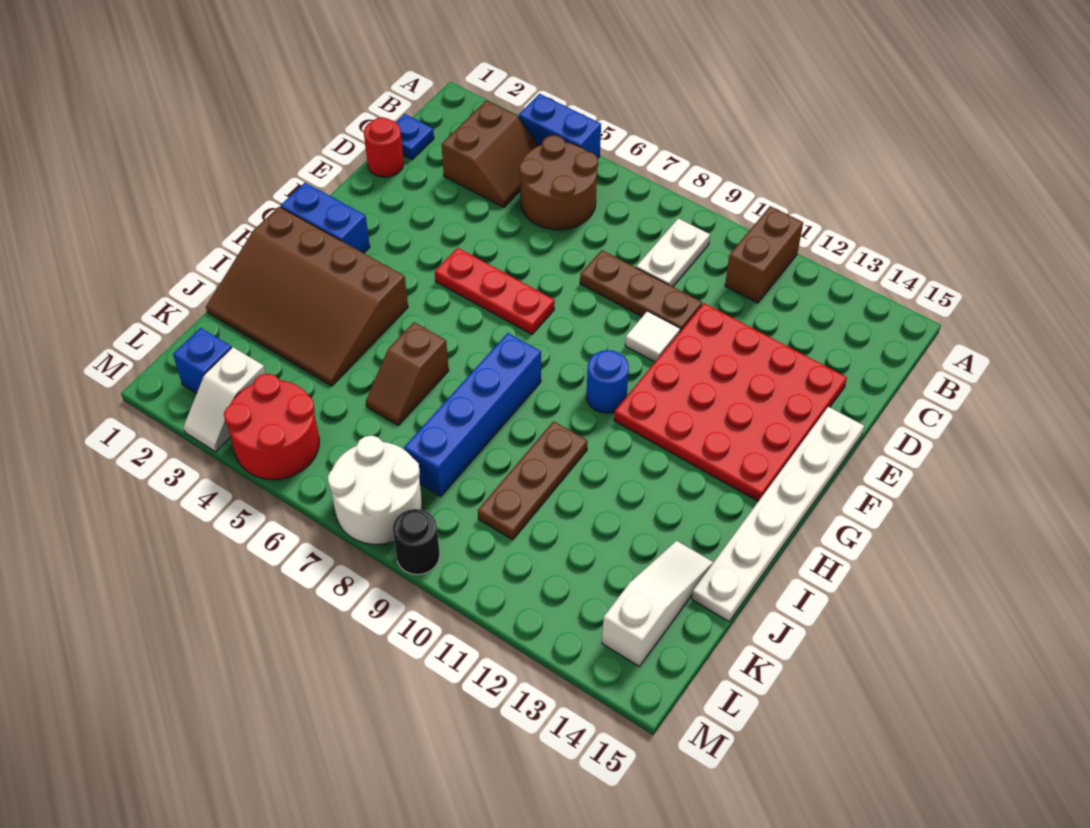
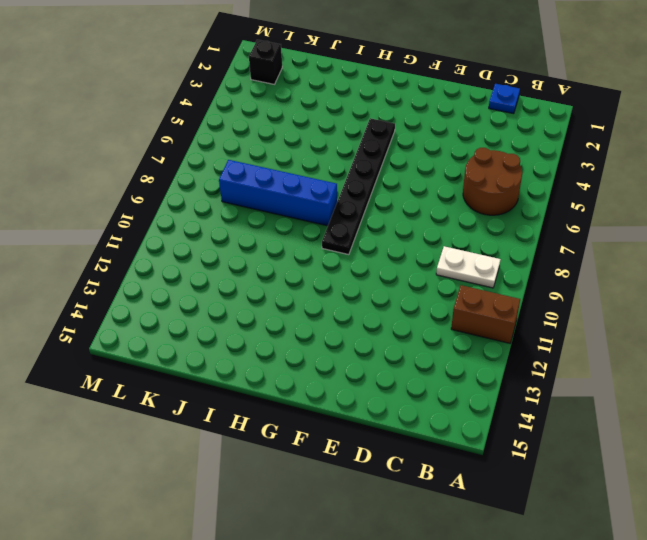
black plate G4:G9 level 1 -> none
black brick L2 level 1 -> blue brick L2 level 1
none -> blue brick A4:A5 level 1
none -> brown slope B3:C4 level 1 top 3
none -> red round brick D1 level 1

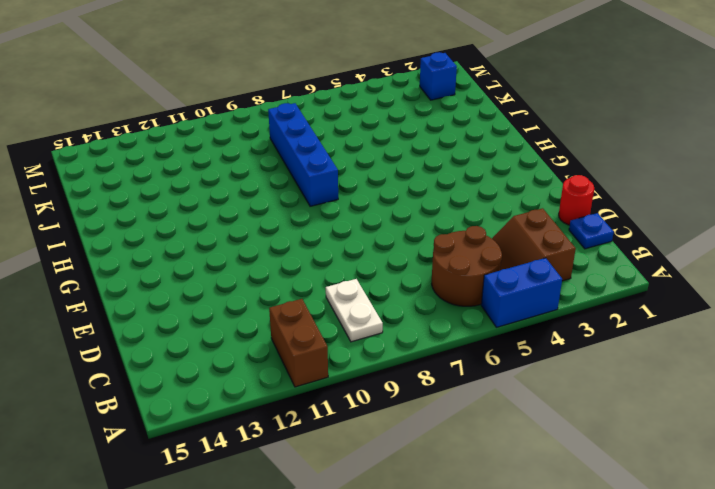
none -> brown plate D8:D10 level 1
none -> red plate D11:G14 level 1
none -> white tile E10 level 1

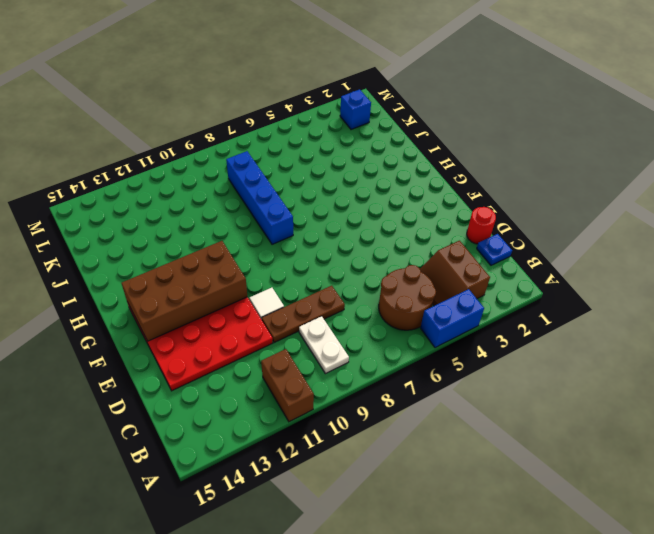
brown brick F11:G14 level 2 -> none
none -> white plate E15:J15 level 1
none -> red plate F5:F7 level 1
none -> blue brick G1:G2 level 1

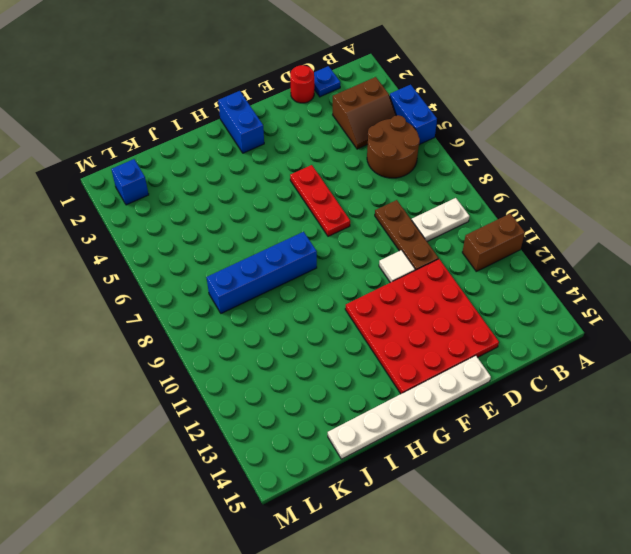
none -> blue round brick G10 level 1
none -> brown slope H1:J4 level 1 top H
none -> brown slope I6:J6 level 1 top I

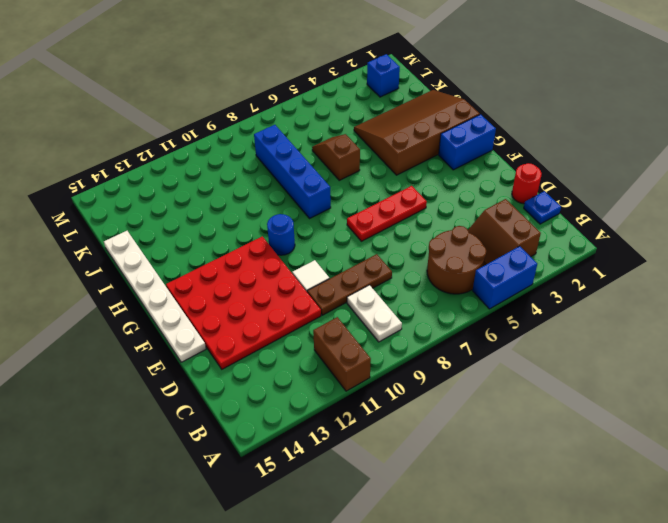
none -> brown plate I10:K10 level 1
none -> white slope J14:L14 level 1 top L
none -> white slope L3:M3 level 1 top L

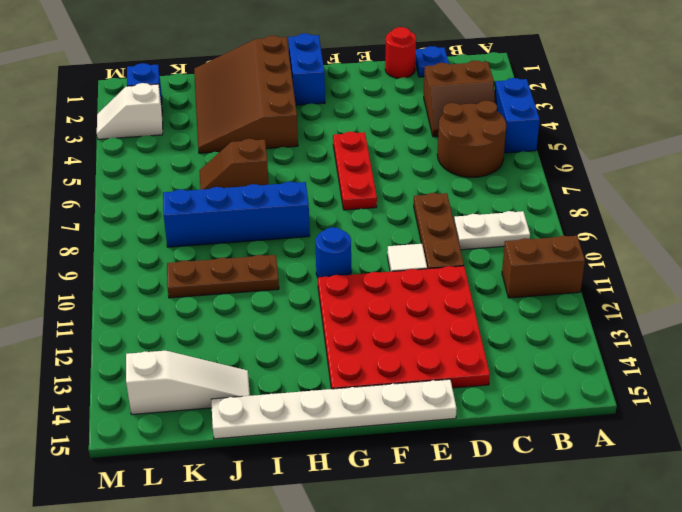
none -> red round brick L4:M5 level 1
none -> white round brick L7:M8 level 1
none -> black round brick M9 level 1

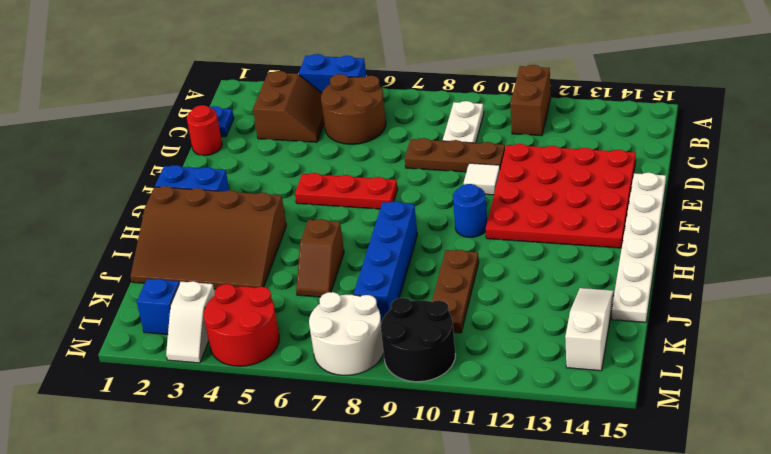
black round brick L9:M10 level 1 -> black round brick M9 level 1

